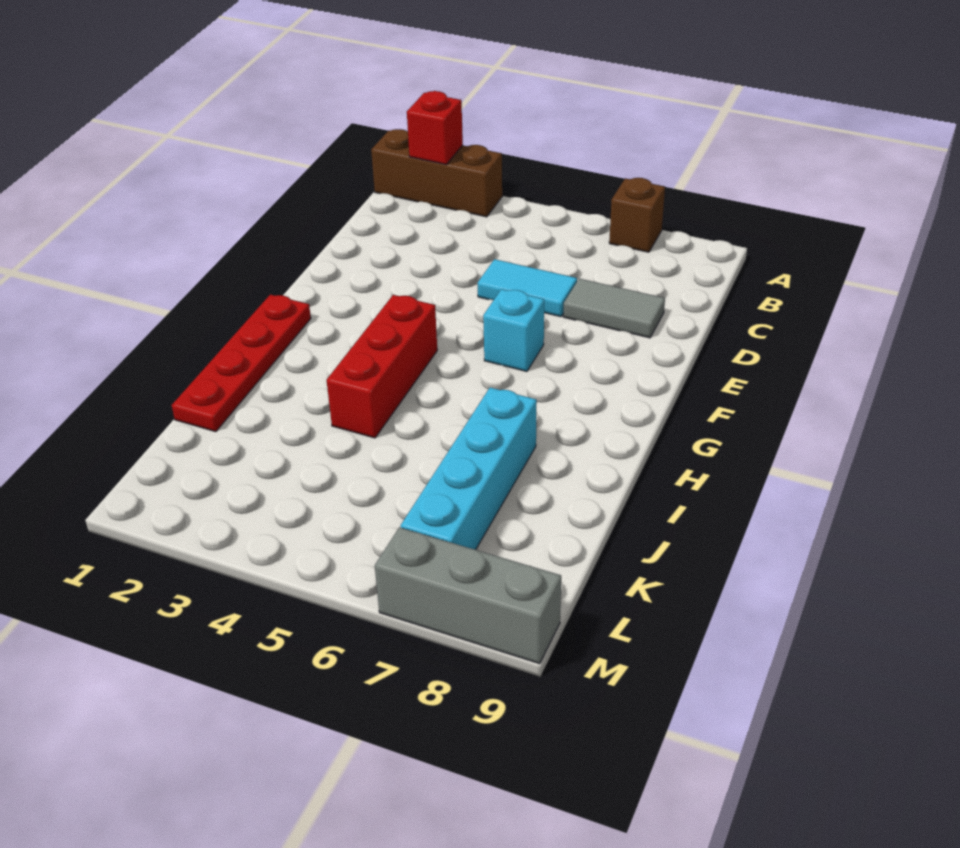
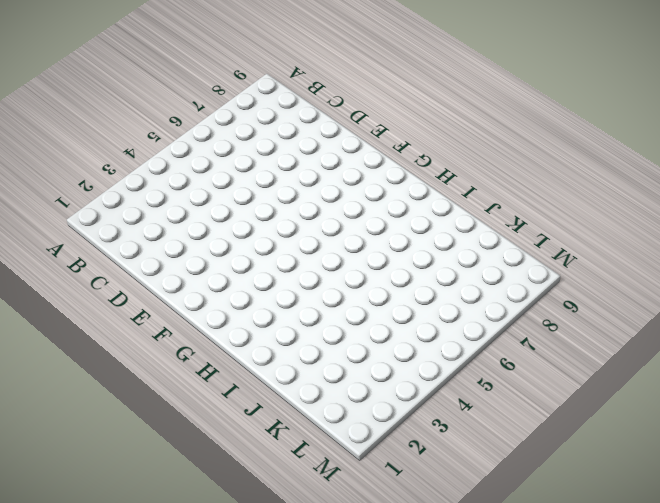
none -> brown brick A1:A3 level 1
none -> brown brick A7 level 1

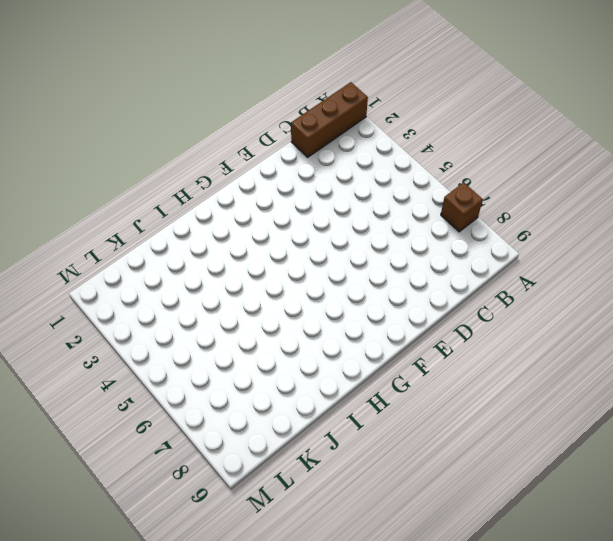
brown brick A1:C1 level 1 -> brown brick A1:A3 level 1
none -> cyan tile D5:D6 level 1
none -> grey tile D7:D8 level 1

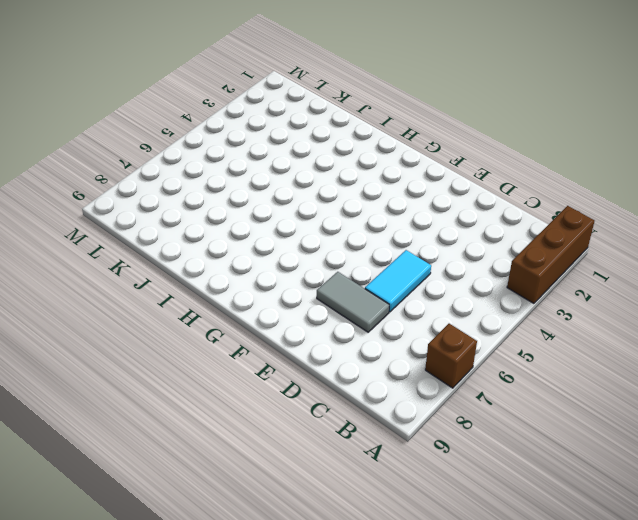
grey tile D7:E7 level 1 -> grey tile D7:D8 level 1
none -> cyan brick F6 level 1
none -> red plate G1:J1 level 1

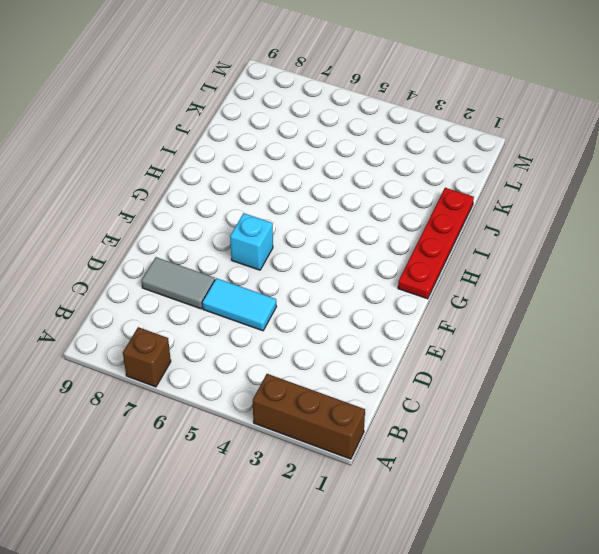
none -> red brick G4:I4 level 1
none -> cyan brick I7:L7 level 1

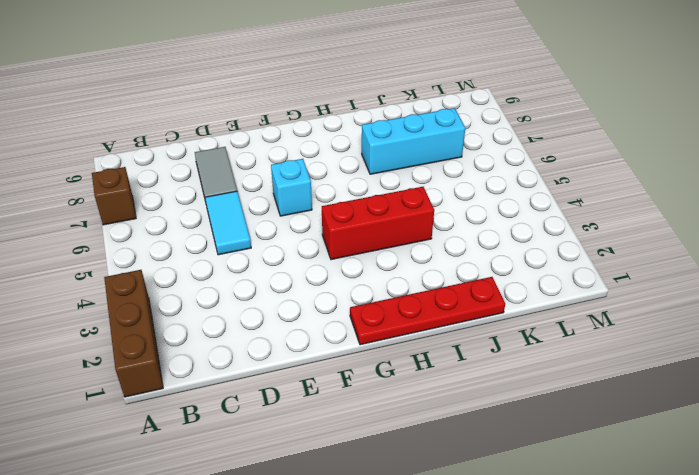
cyan brick I7:K7 level 1 -> cyan brick I7:L7 level 1
none -> grey brick M7:M9 level 1
none -> red brick A2 level 2

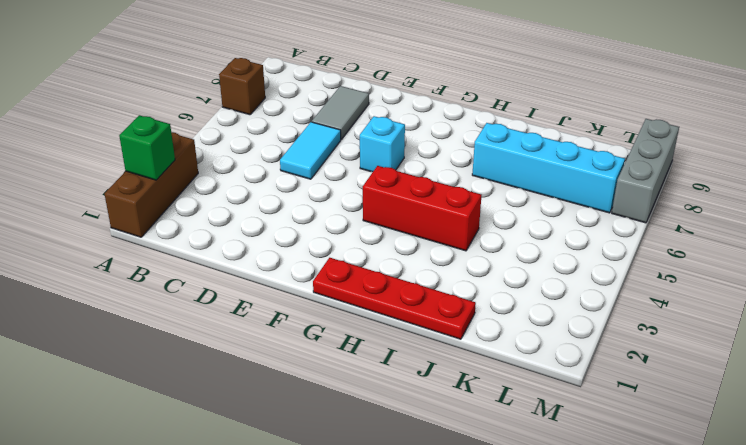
green brick A2 level 2 -> red brick A2 level 2

